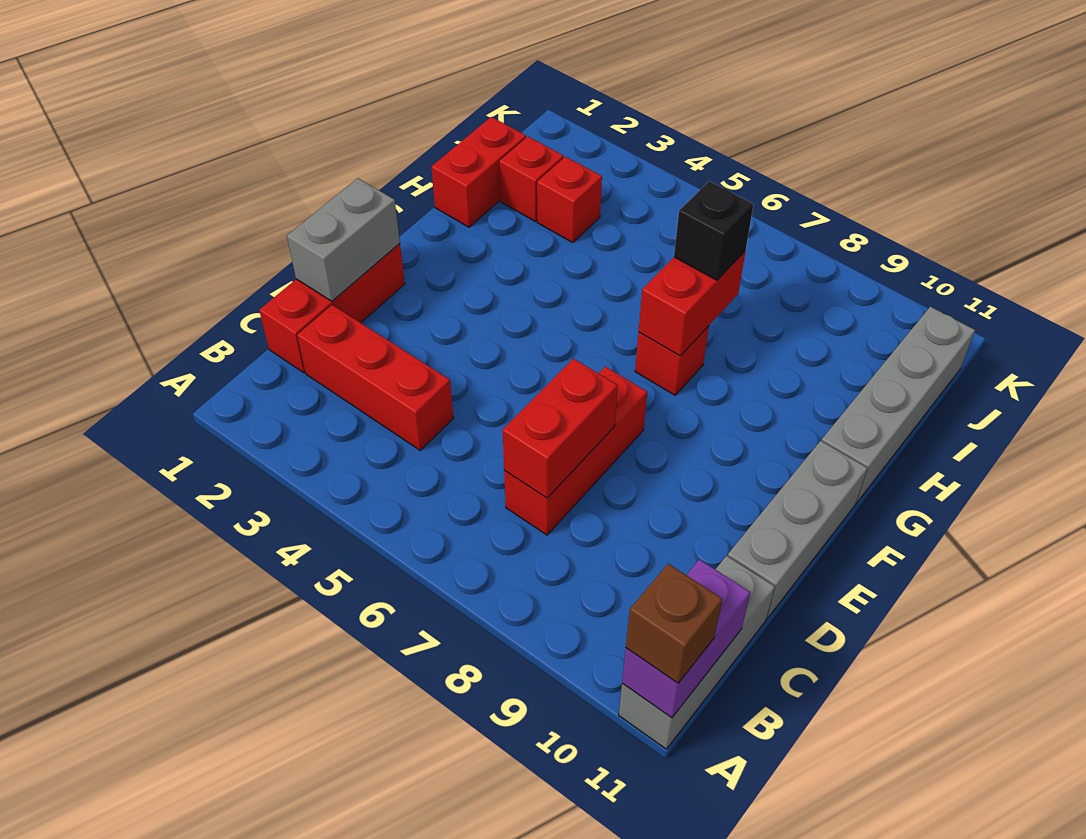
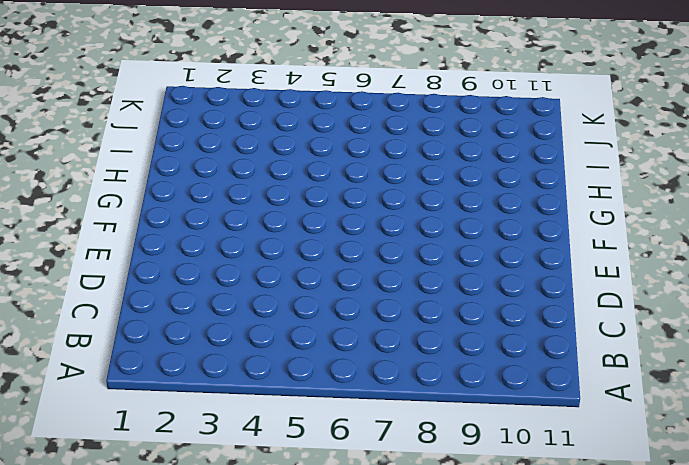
none -> grey brick A11:C11 level 1
none -> red brick C1:E1 level 1
none -> red brick C2:C4 level 1

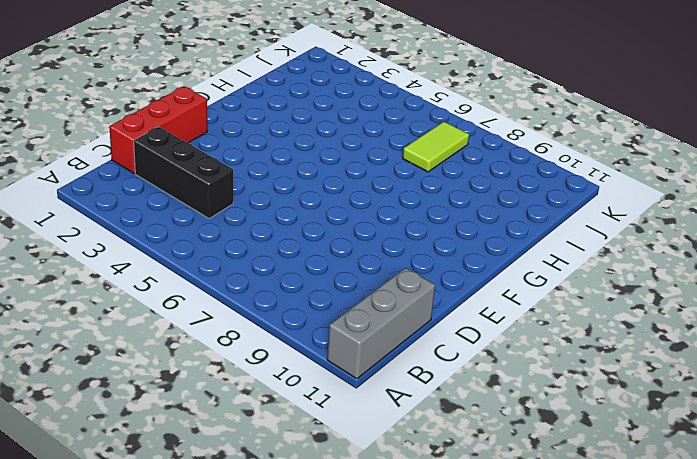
black brick C2:C4 level 1 -> red brick C2:C4 level 1
lime tile I7:J7 level 1 -> none
none -> red brick C7:E7 level 1
none -> grey brick D11:F11 level 1
none -> red brick G7 level 1

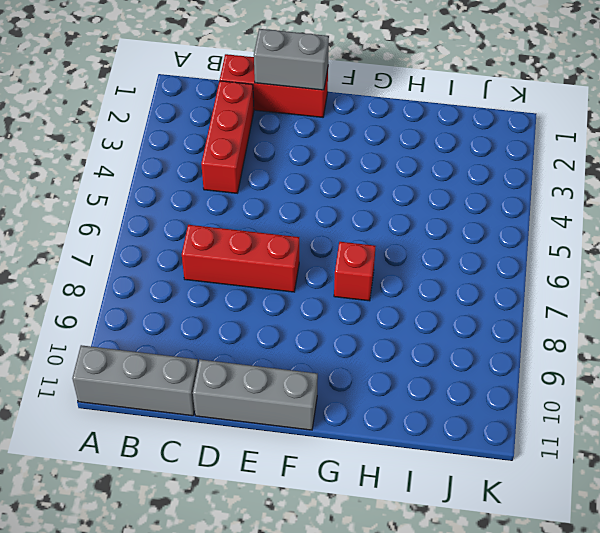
none -> grey brick G11:J11 level 1
none -> red brick H1:I1 level 1
none -> red brick I2 level 1

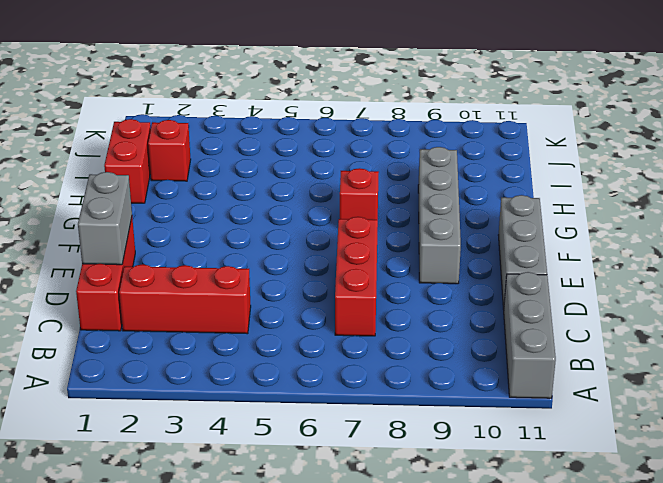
grey brick E9:H9 level 1 -> grey brick G11:J11 level 1
none -> red brick I3 level 1
none -> purple brick A11:B11 level 2
none -> red brick C7:D7 level 2

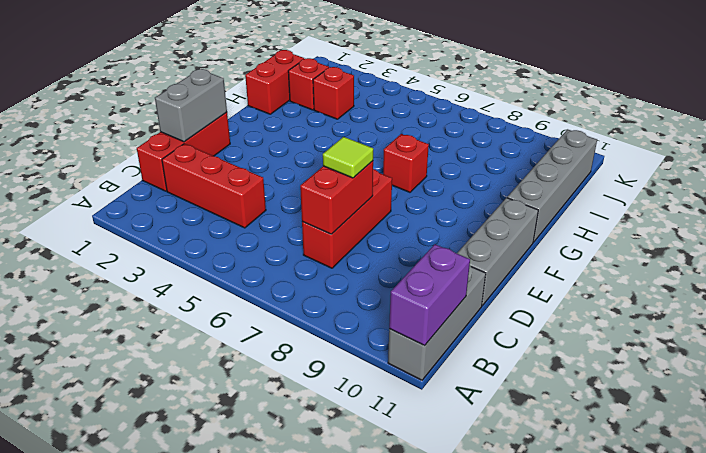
lime tile D7 level 3 -> none
none -> red brick G7:H7 level 2
none -> brown brick A11 level 3
none -> black brick H7 level 3

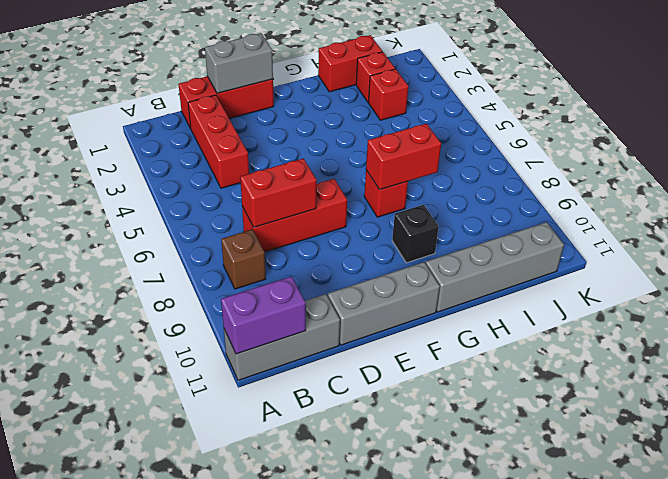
brown brick B8 level 1 -> brown brick A11 level 3
black brick G9 level 1 -> black brick H7 level 3

